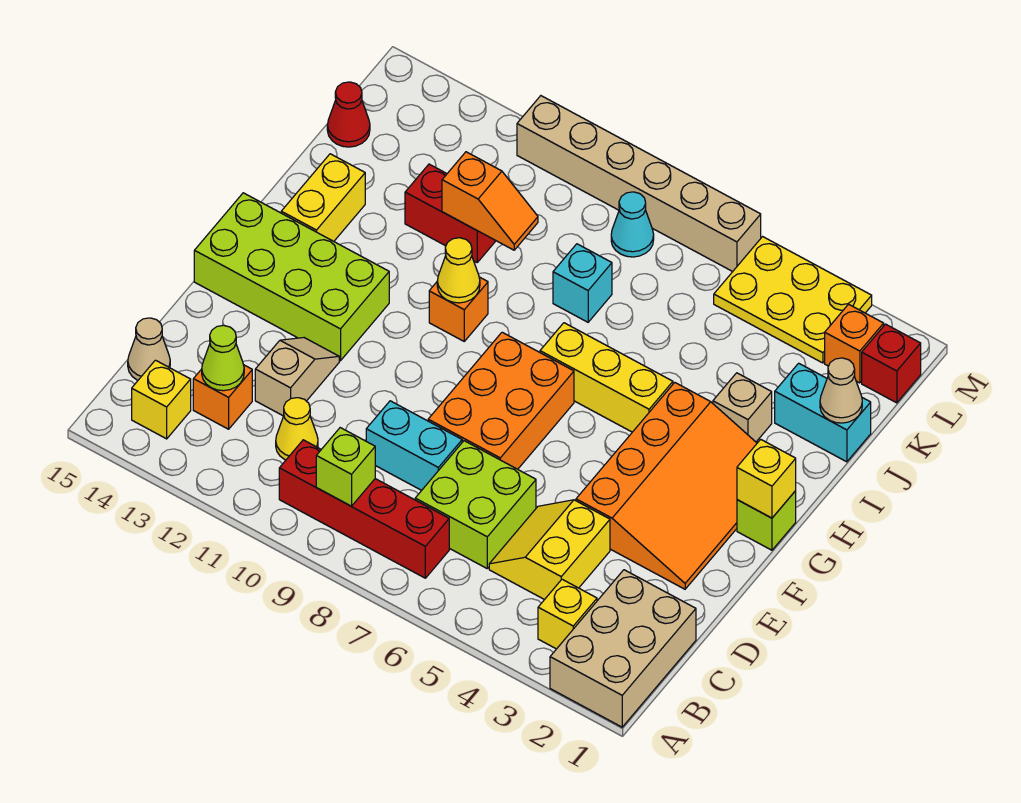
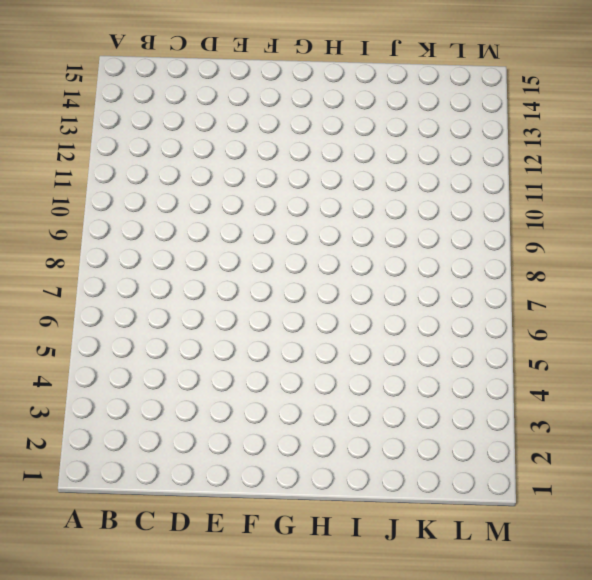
none -> tan brick A1:C2 level 1
none -> yellow brick B3 level 1
none -> red brick B7:B10 level 1
none -> yellow brick B14 level 1

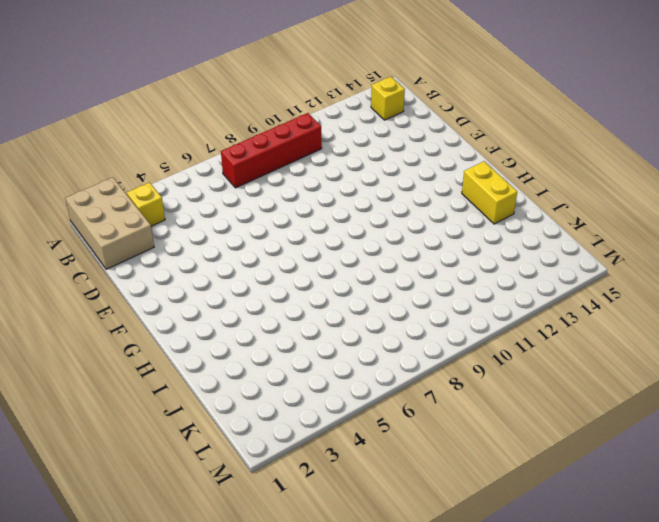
none -> yellow slope C4:D5 level 1 top 4
none -> lime brick C6:D7 level 1
none -> yellow cone C11 level 1
none -> orange brick C13 level 1

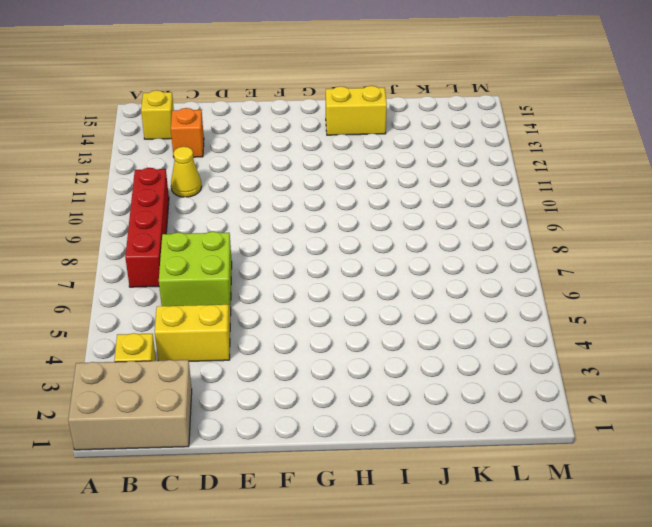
none -> tan cone C15 level 1
none -> cyan brick D8:D9 level 1
none -> tan slope D12:E12 level 1 top D
none -> orange slope E2:H4 level 1 top 4

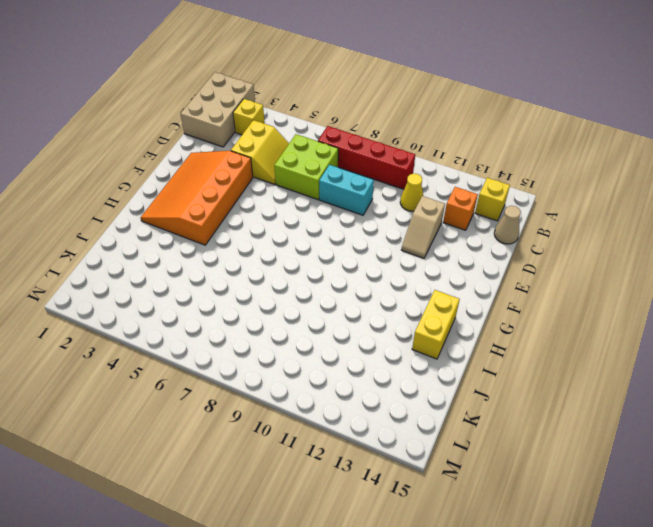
none -> orange brick E7:G8 level 1
none -> lime brick F12:G15 level 1
none -> lime brick G1 level 1
none -> yellow brick H5:H7 level 1

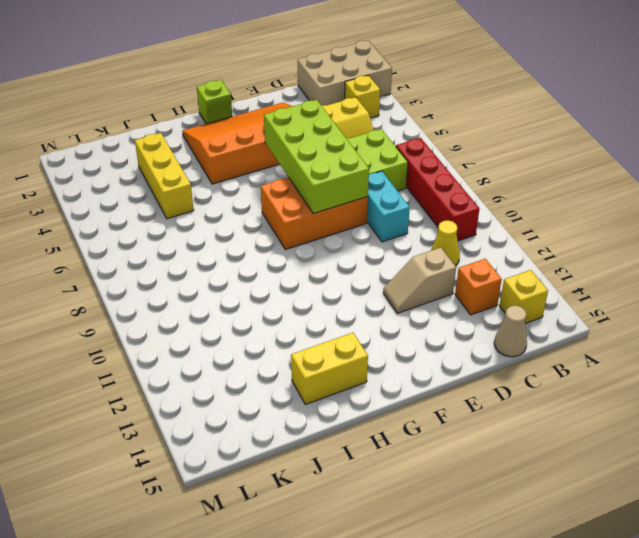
lime brick E5:F8 level 2 -> lime brick F12:G15 level 1
yellow brick J3:J5 level 1 -> yellow brick H5:H7 level 1
none -> orange brick H10 level 1
none -> tan brick I3 level 1
none -> cyan brick J1:J2 level 1
none -> cyan brick J8 level 1

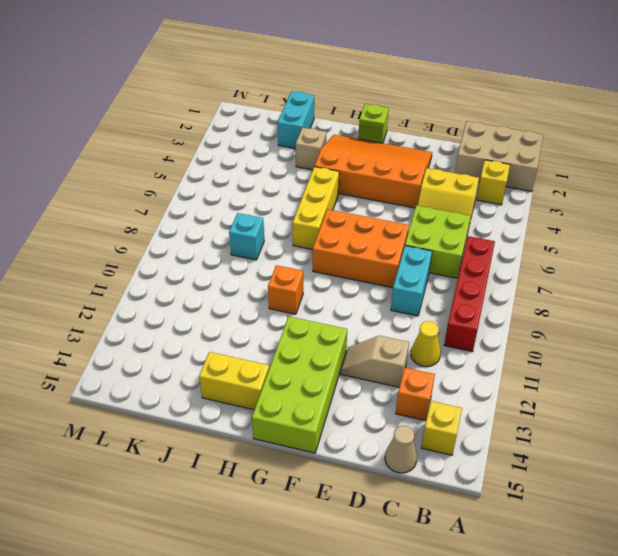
none -> red brick J11:J12 level 1
none -> red cone K15 level 1
none -> red brick L1 level 1
none -> orange brick L2 level 1

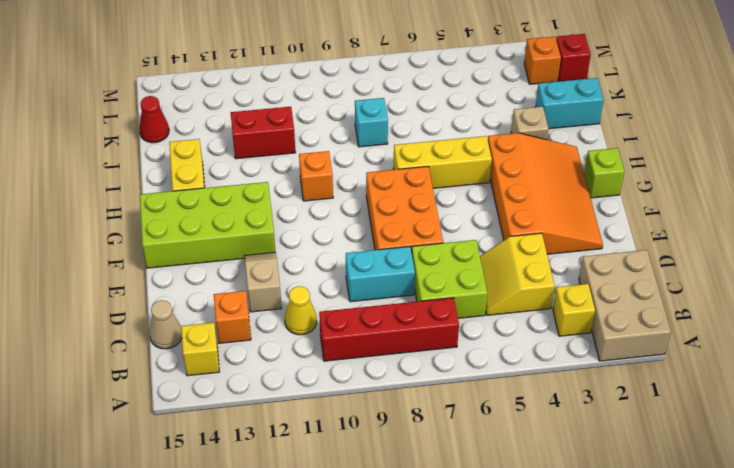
none -> yellow plate L3:M5 level 1
none -> cyan cone L8 level 1
none -> tan brick M6:M11 level 1
none -> lime brick B9 level 2

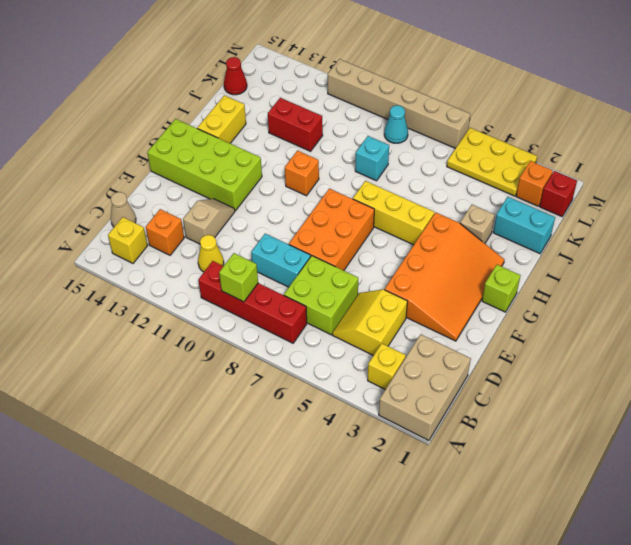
none -> lime cone C13 level 2
none -> yellow brick G1 level 2
none -> yellow cone H10 level 2
none -> tan cone J1 level 2

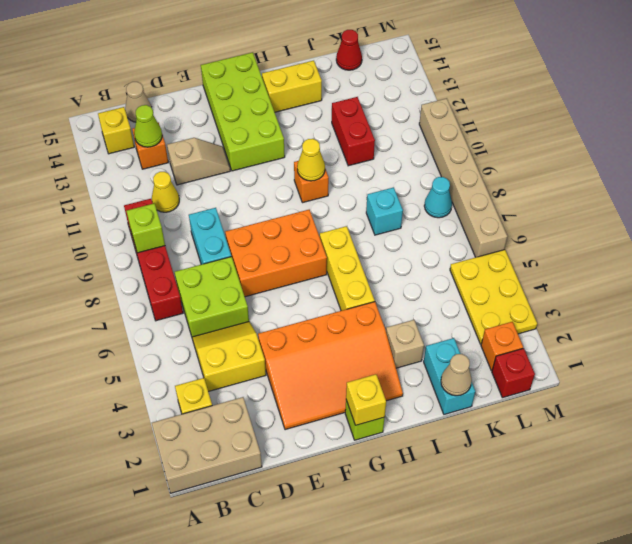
none -> orange slope J10:J11 level 2 top 11

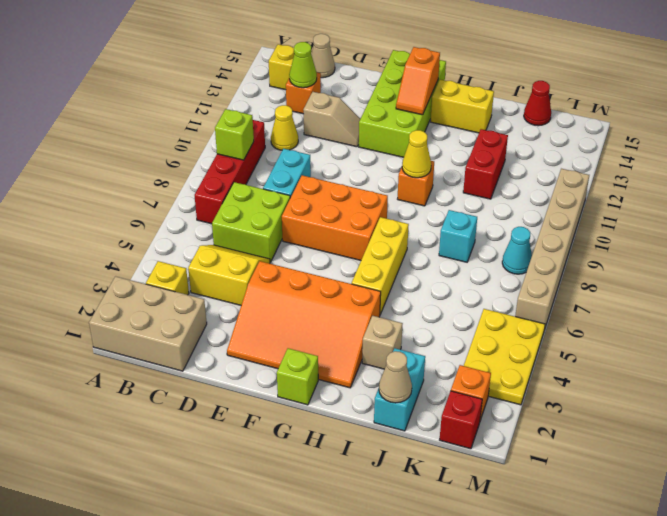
orange slope G13:G14 level 2 top 14 -> orange slope J10:J11 level 2 top 11
none -> yellow brick G1 level 2

